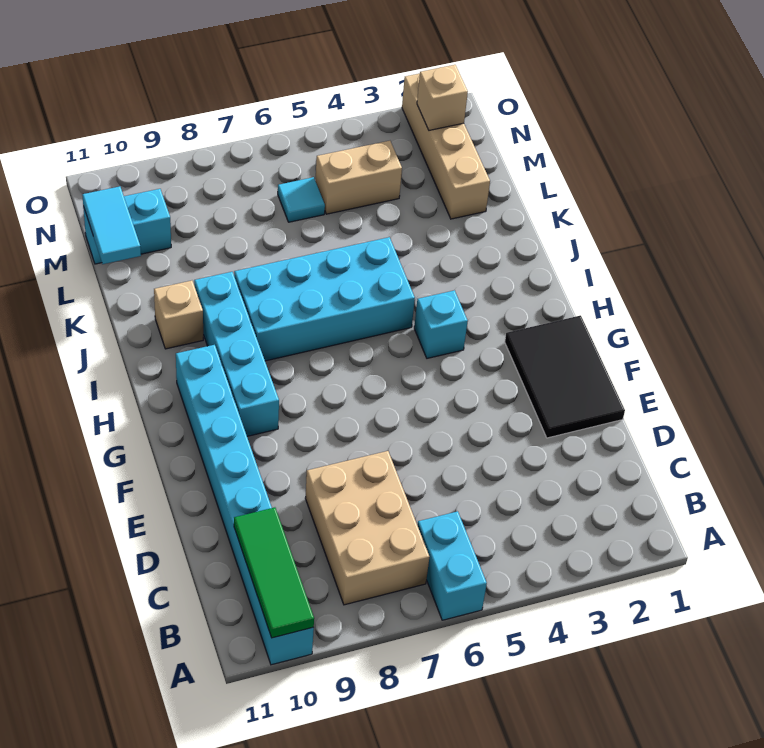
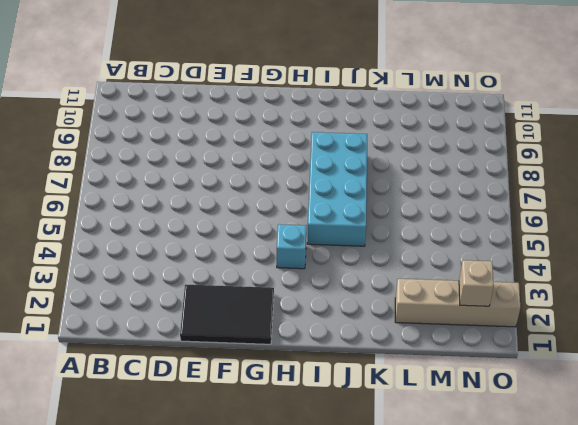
none -> cyan brick A6:B6 level 1
none -> cyan brick A10:H10 level 1
none -> tan brick B7:D8 level 1

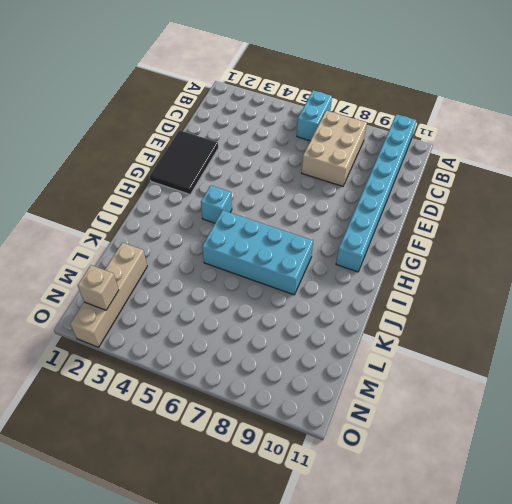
none -> cyan brick G9:J9 level 1
none -> tan brick J10 level 1
none -> tan brick M4:M5 level 1

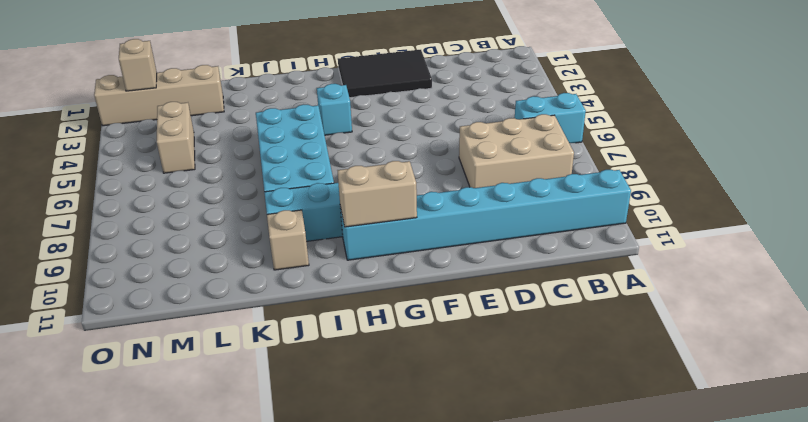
tan brick G10:H10 level 2 -> none
none -> cyan tile M6 level 1
none -> cyan brick M10:M11 level 1
none -> green tile A10:C10 level 2

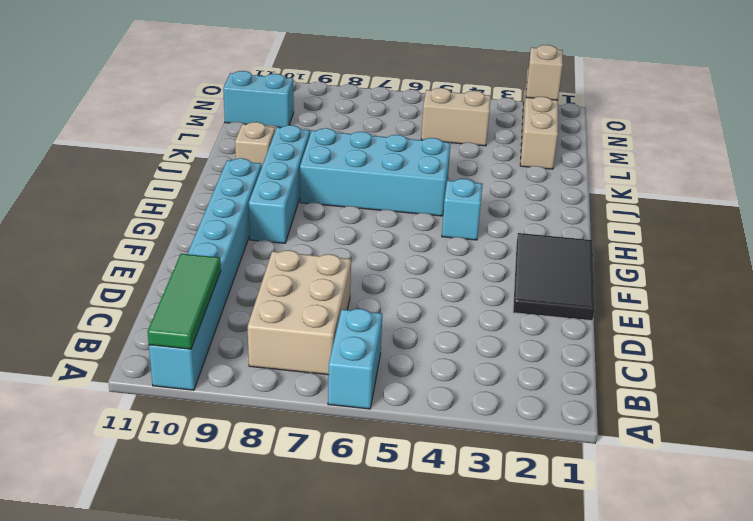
none -> cyan tile M6 level 1
none -> cyan tile L11:M11 level 2

